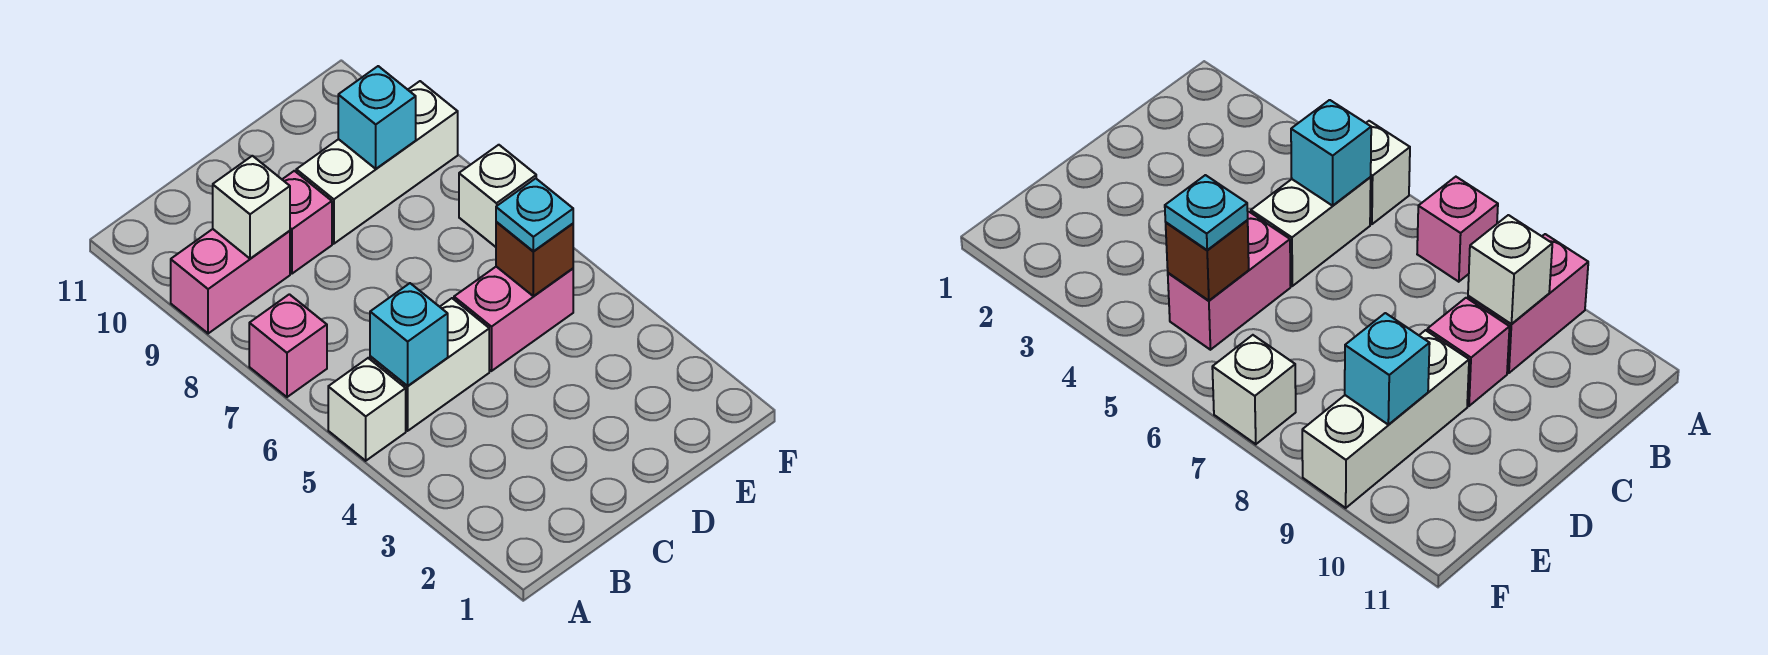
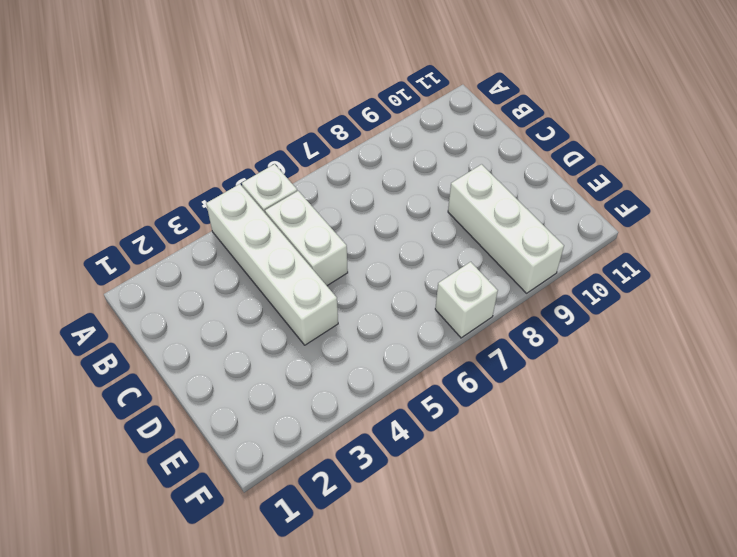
white brick A4:D4 level 1 -> none
none -> pink brick A7 level 1
none -> pink brick A9:B9 level 1
none -> pink brick C9 level 1

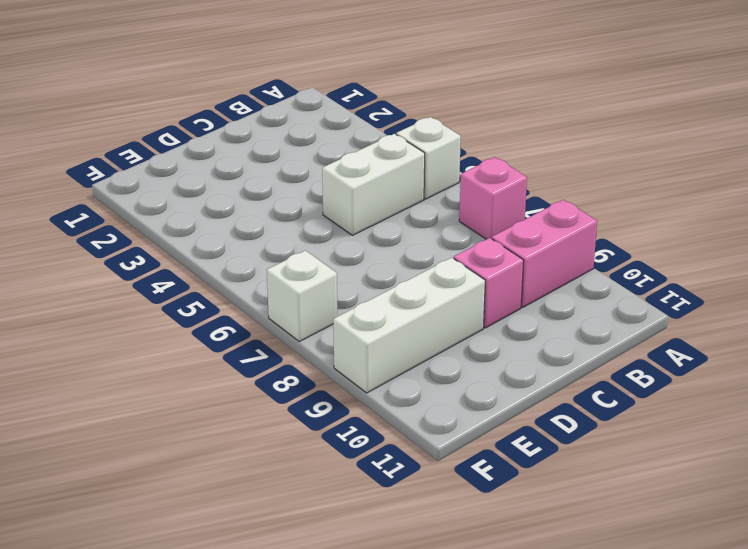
none -> pink brick D5:E5 level 1
none -> cyan brick B5 level 2
none -> white brick B9 level 2

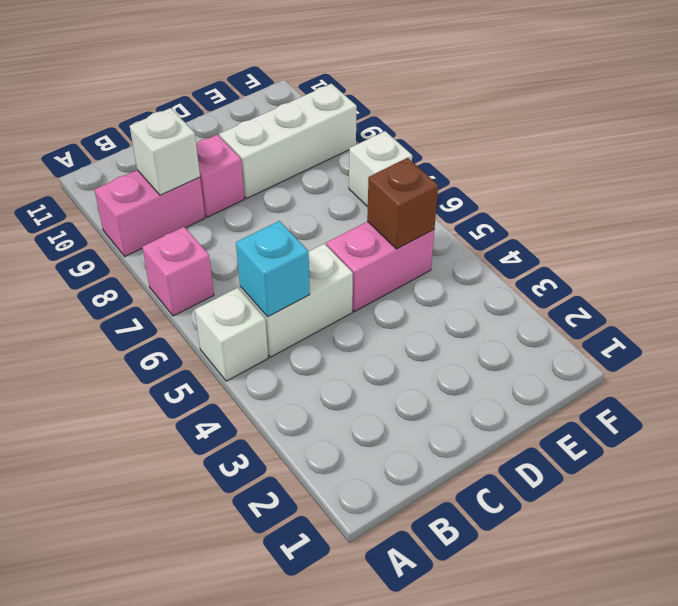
none -> cyan brick E9 level 2
none -> cyan plate E5 level 3

